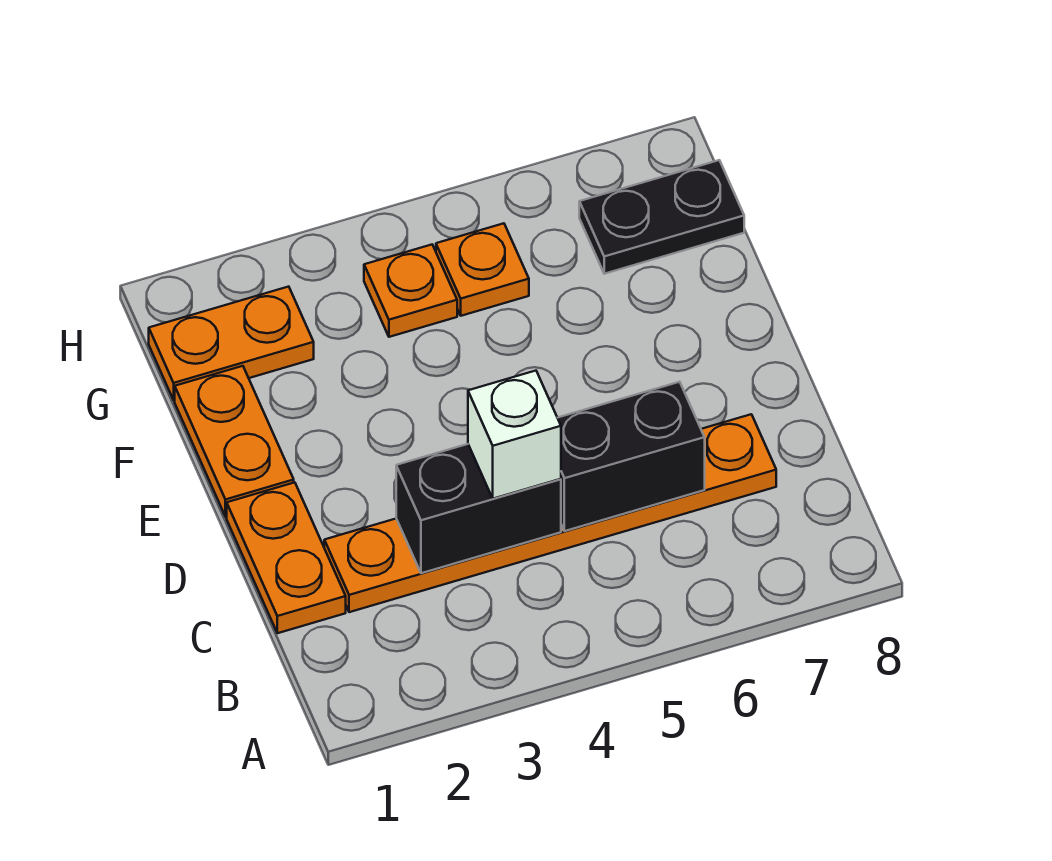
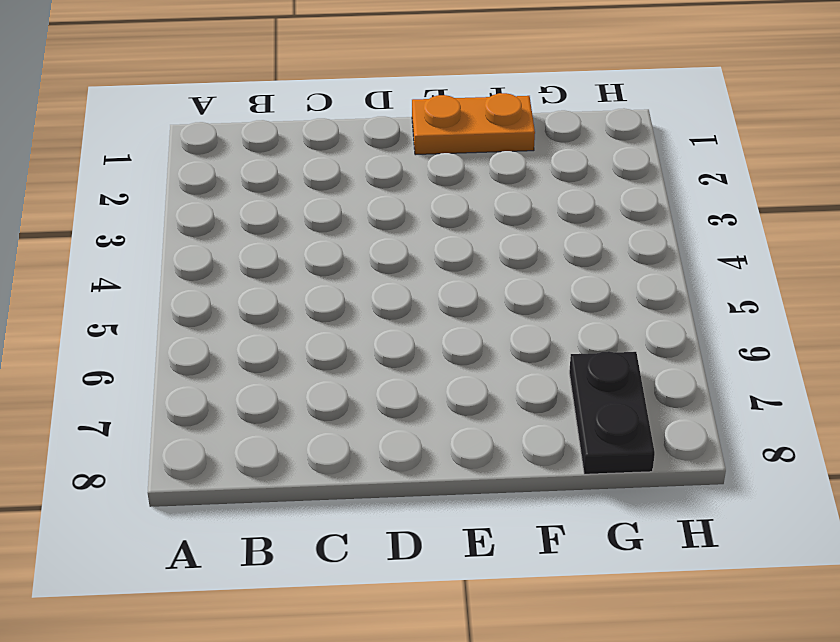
none -> orange plate C1:D1 level 1
none -> orange plate C2:C7 level 1

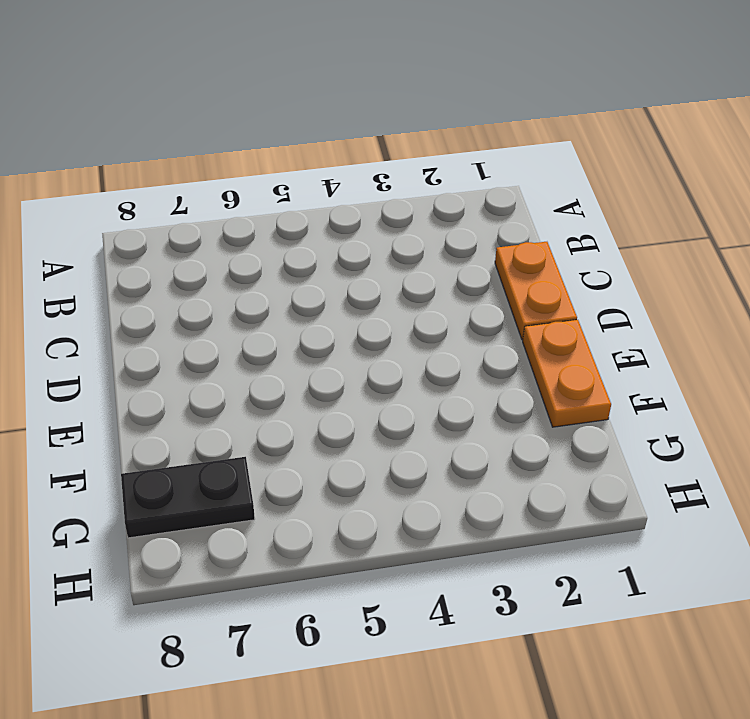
none -> orange plate C2:C7 level 1
none -> orange plate G1:G2 level 1

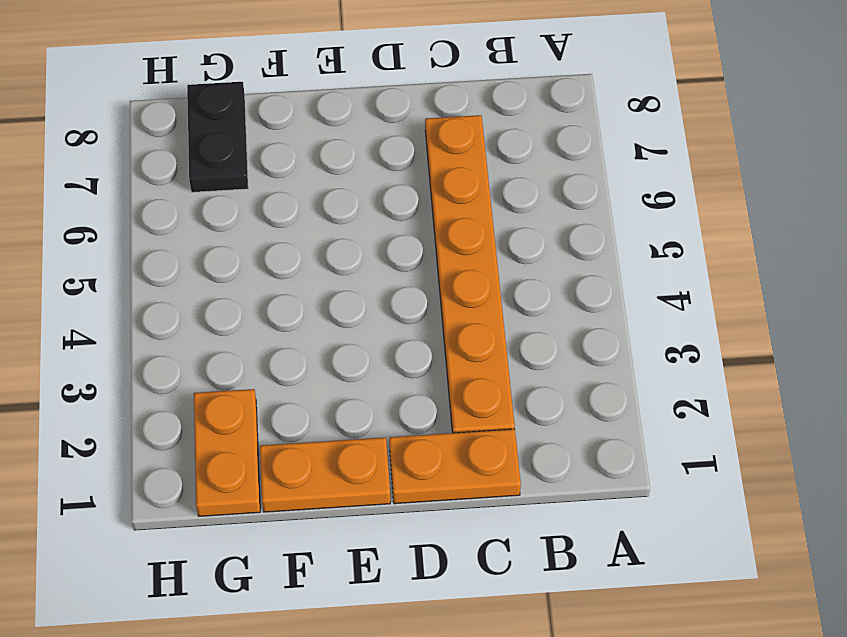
none -> orange plate G4 level 1
none -> orange plate G5 level 1

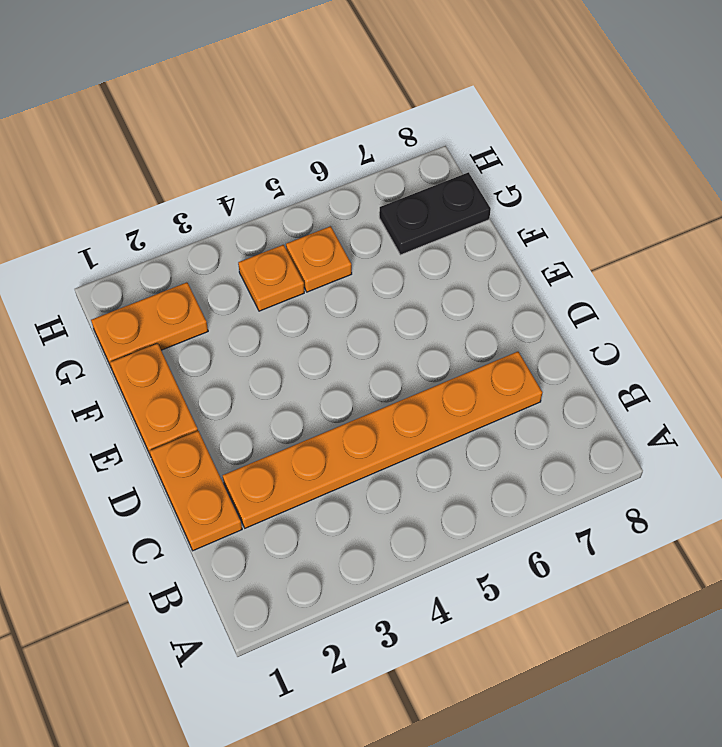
none -> black brick C3:C4 level 2
none -> black brick C5:C6 level 2

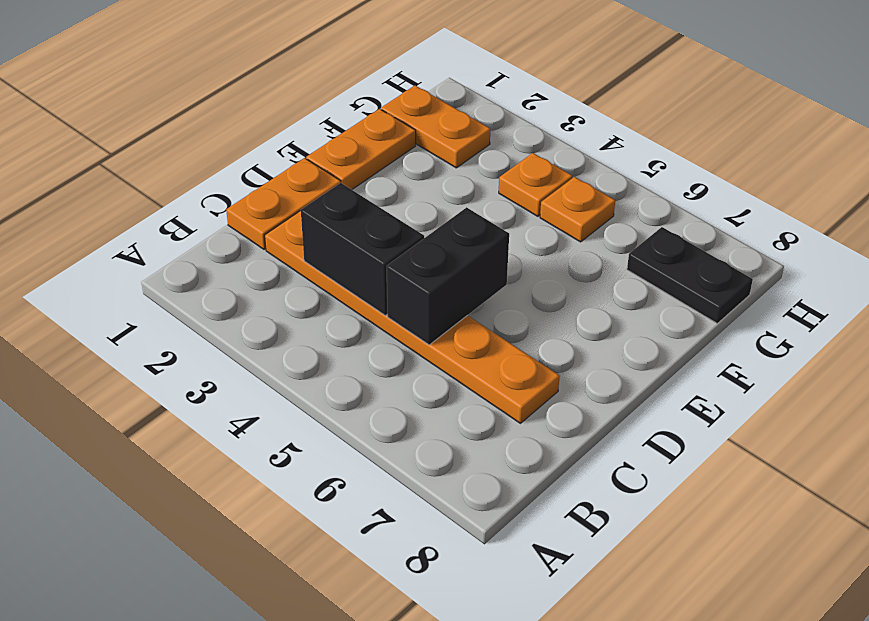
black brick C5:D5 level 2 -> black brick C5:C6 level 2
none -> white brick C4 level 3

